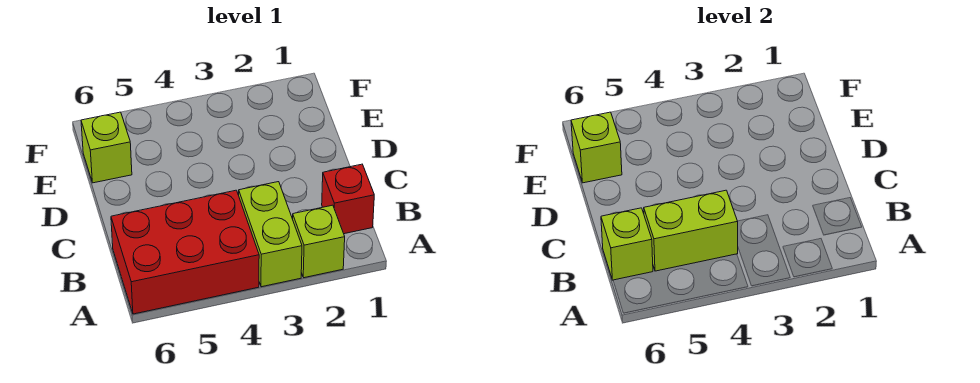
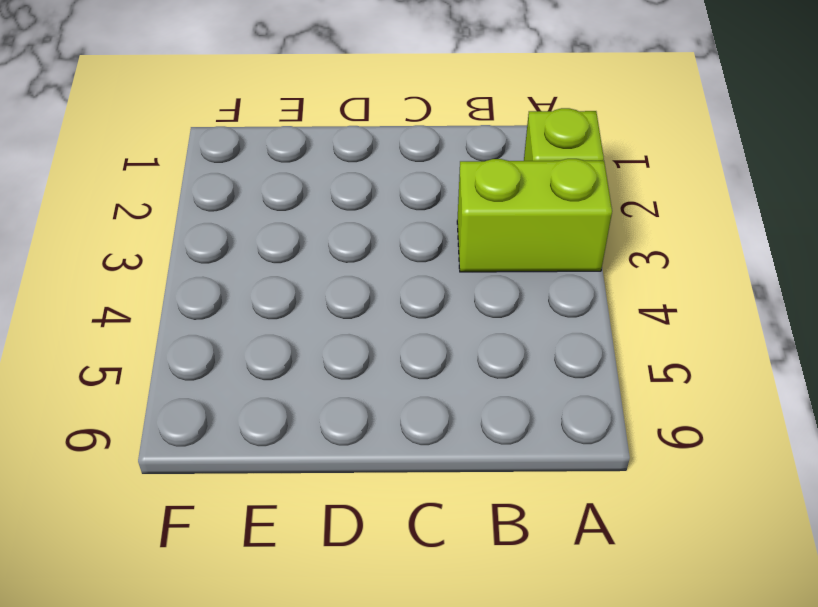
none -> red brick A4:B6 level 1
none -> red brick B1 level 1

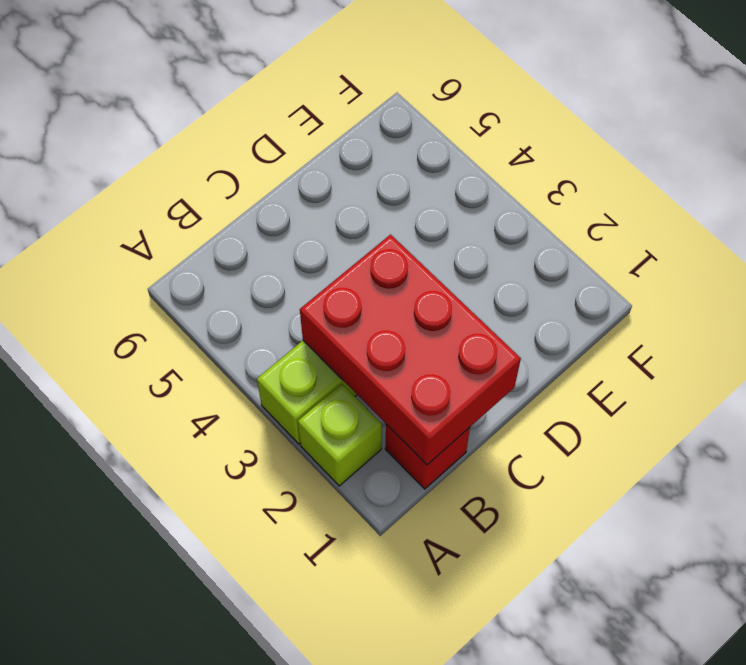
red brick B1:C3 level 2 -> red brick A4:B6 level 1
none -> lime brick E6 level 1
none -> lime brick B4:B5 level 2

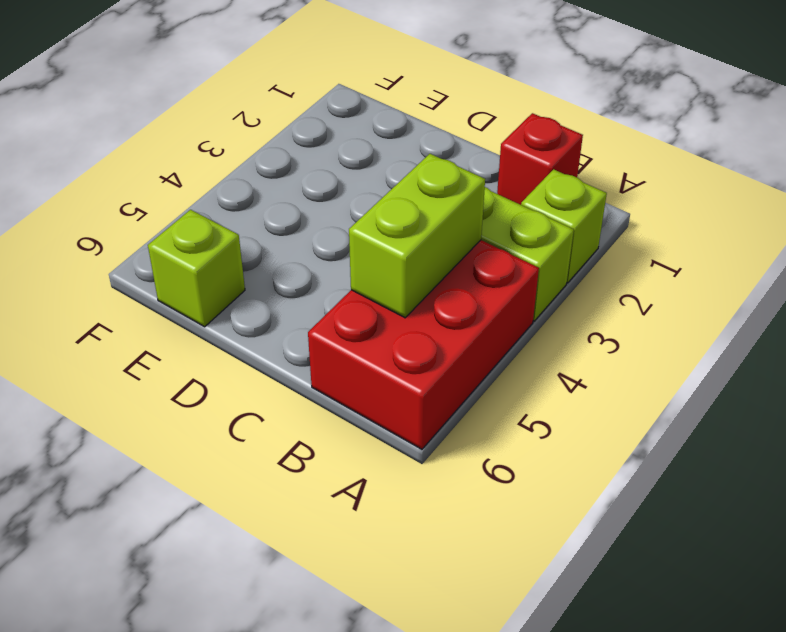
none -> lime brick B6 level 2
none -> lime brick E6 level 2

